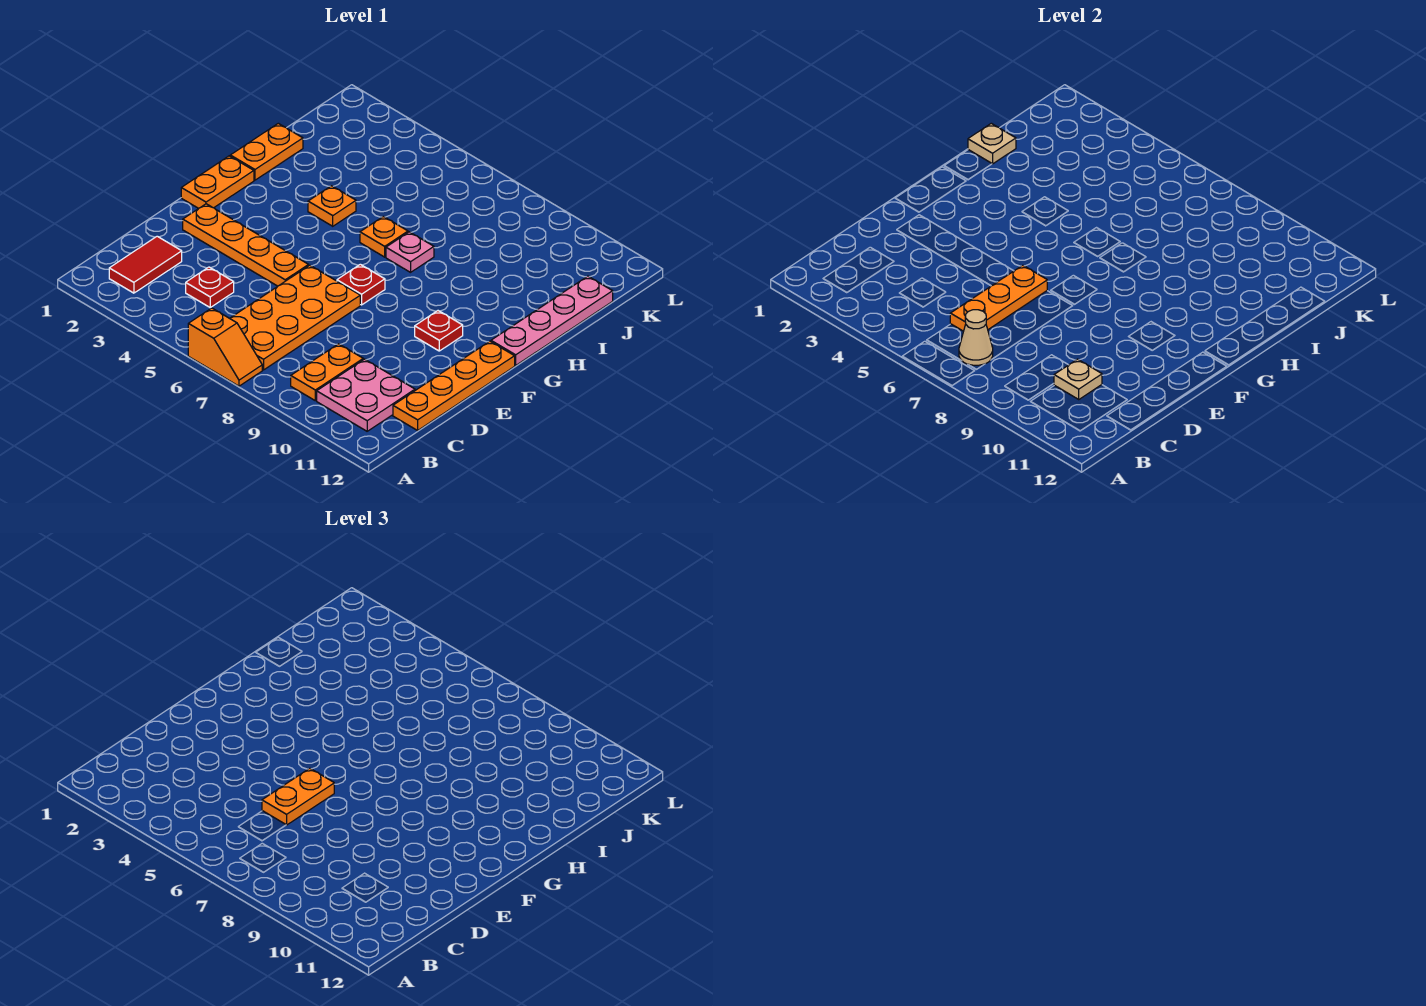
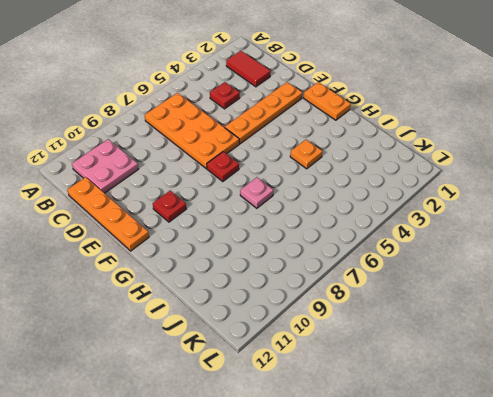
none -> orange slope A6:A7 level 1 top 6
none -> orange plate B9:C9 level 1
none -> pink plate G12:J12 level 1

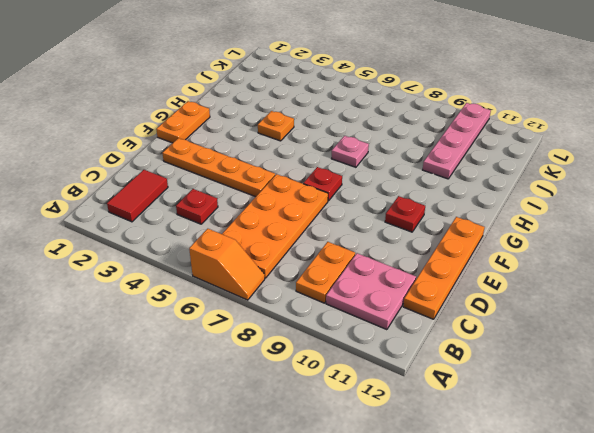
pink plate I10:L10 level 1 -> pink plate G12:J12 level 1
none -> orange plate H1:I1 level 1
none -> orange plate H6 level 1
none -> tan cone B7 level 2

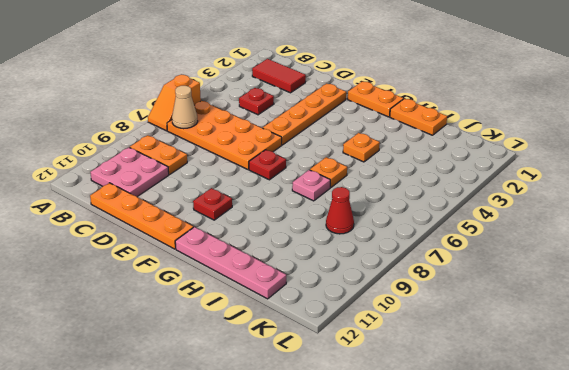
red cone J8 level 1 -> none
none -> orange plate C6:E6 level 2
none -> tan plate C10 level 2
none -> tan plate I1 level 2

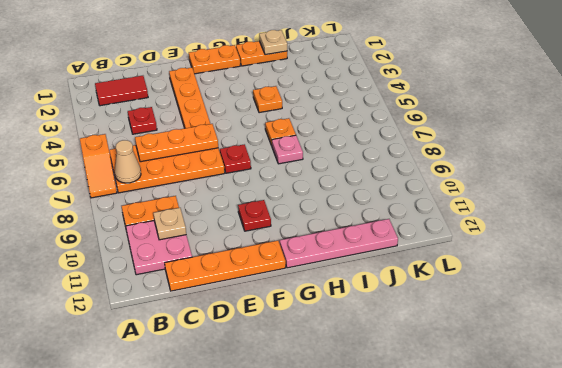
none -> orange plate D6:E6 level 3

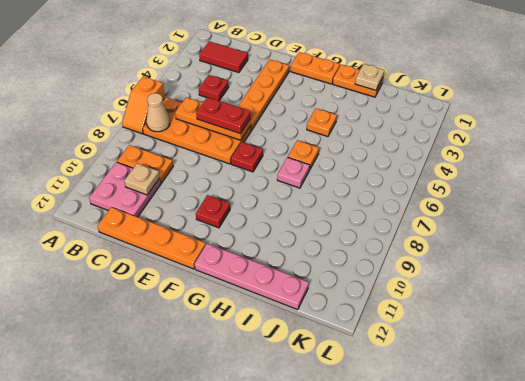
red plate D6:E6 level 3 -> orange plate D6:E6 level 3

